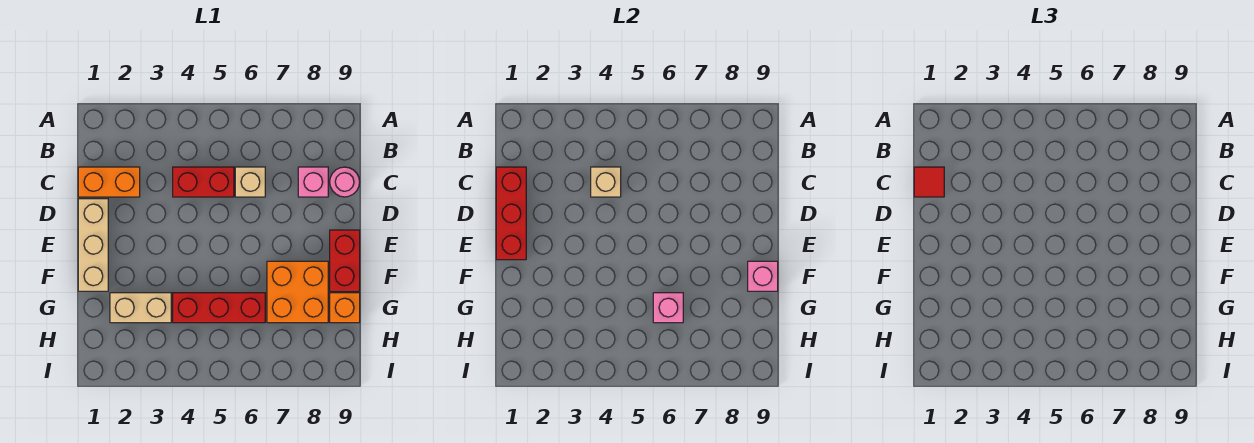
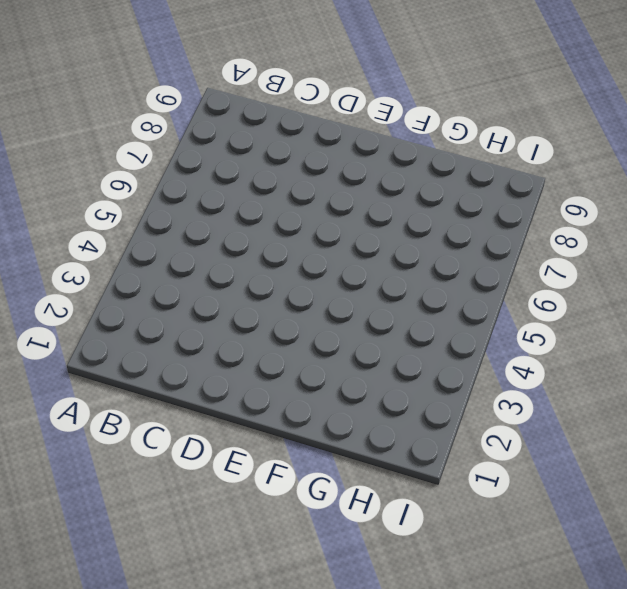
none -> orange brick C1:C2 level 1
none -> red brick C4:C5 level 1
none -> tan brick C6 level 1

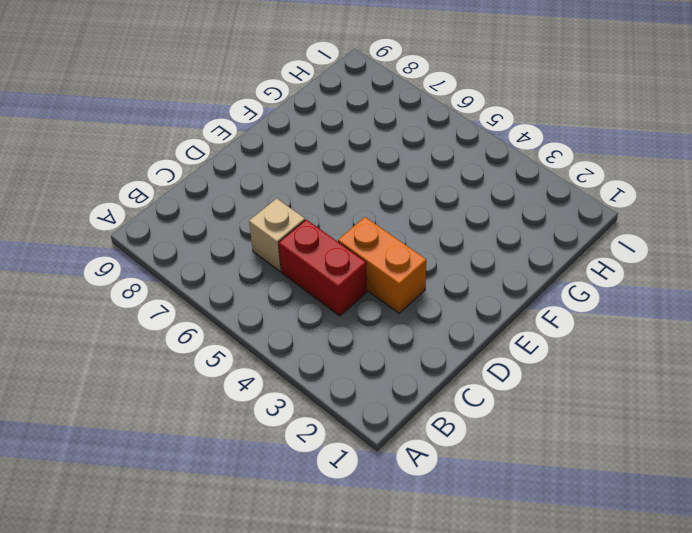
orange brick D3:D4 level 1 -> orange brick C1:C2 level 1
none -> pink brick C8 level 1
none -> pink round brick C9 level 1
none -> tan brick D1:F1 level 1

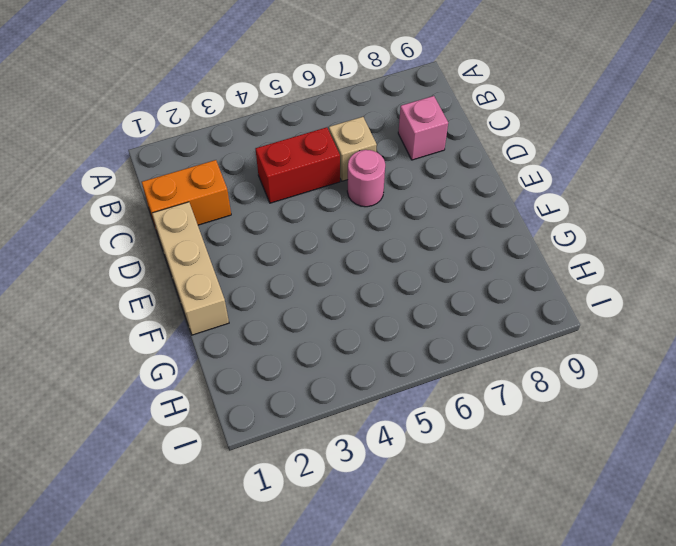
pink round brick D6 level 1 -> pink round brick C9 level 1
none -> red brick E9:F9 level 1
none -> orange brick F7:G8 level 1
none -> tan brick G2:G3 level 1

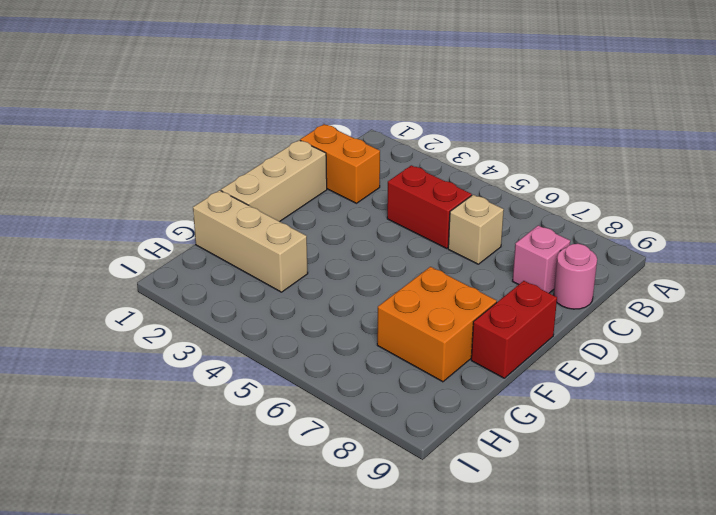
tan brick G1:G3 level 1 -> tan brick G2:G3 level 1
none -> red brick G4:G6 level 1
none -> orange brick G9 level 1
none -> red brick C1:E1 level 2

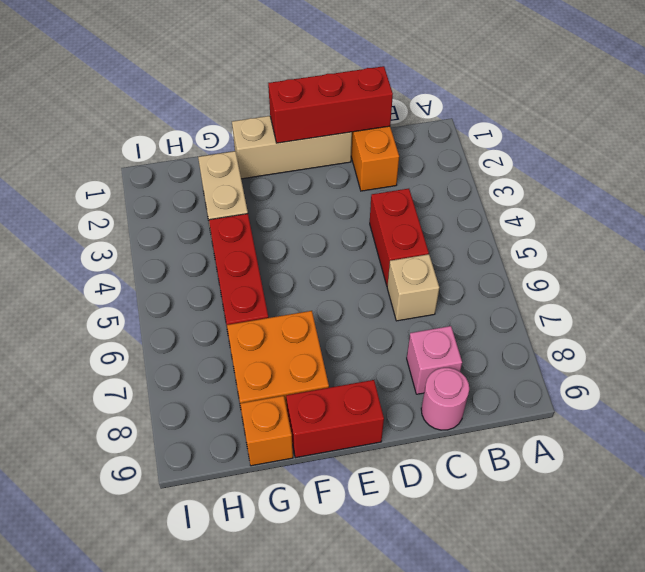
none -> tan brick C4 level 2
none -> pink brick F9 level 2
none -> pink brick G6 level 2

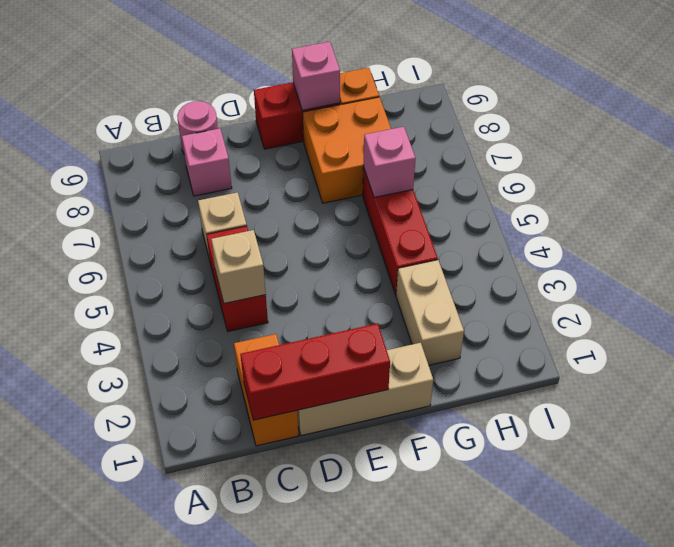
none -> red tile C1 level 3

